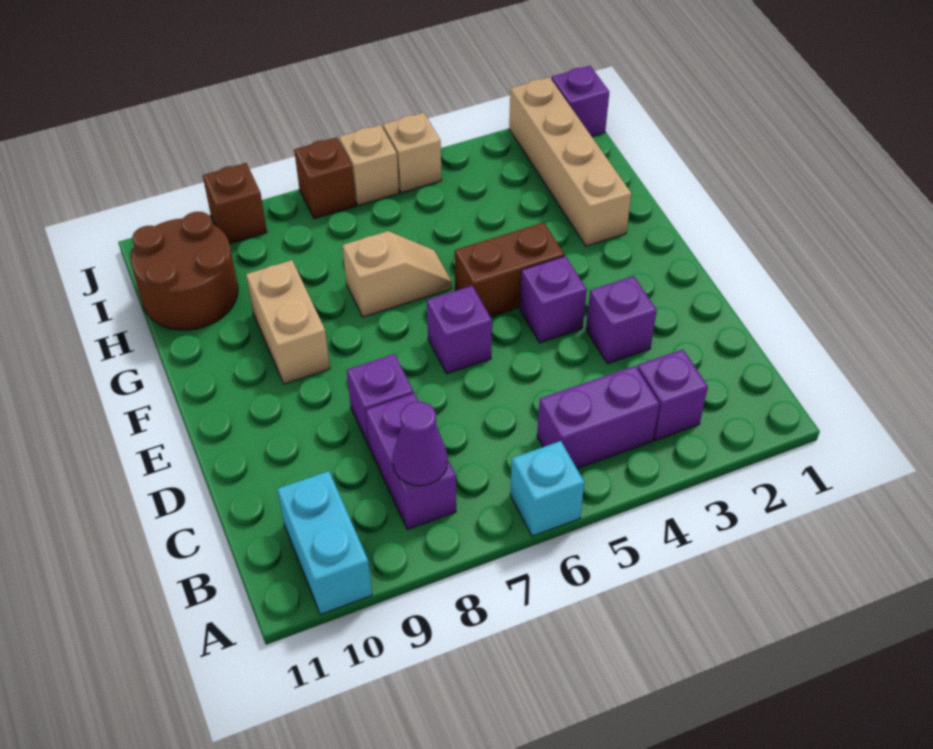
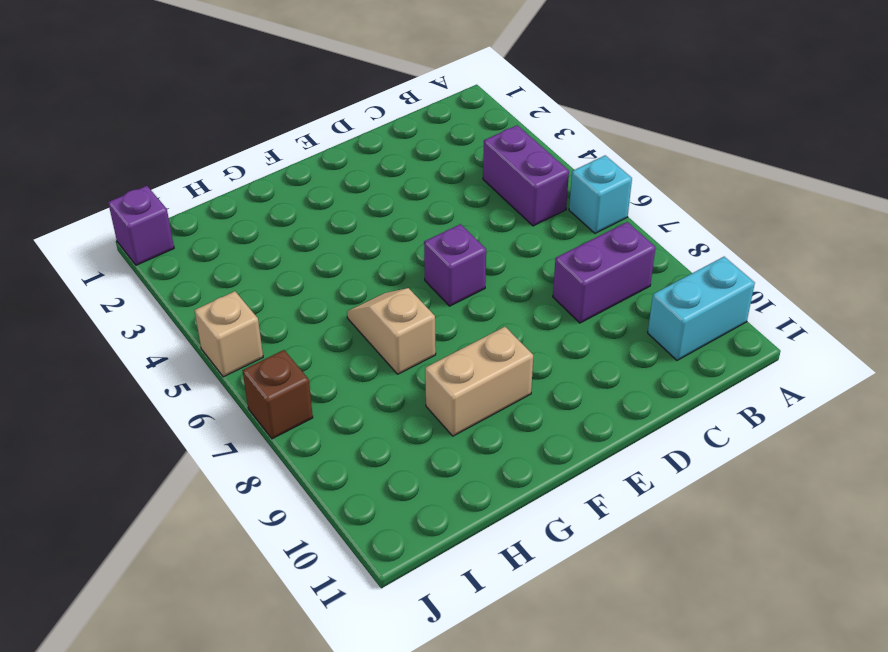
none -> purple brick B3 level 1
none -> purple brick D3 level 1
none -> purple brick D8 level 1

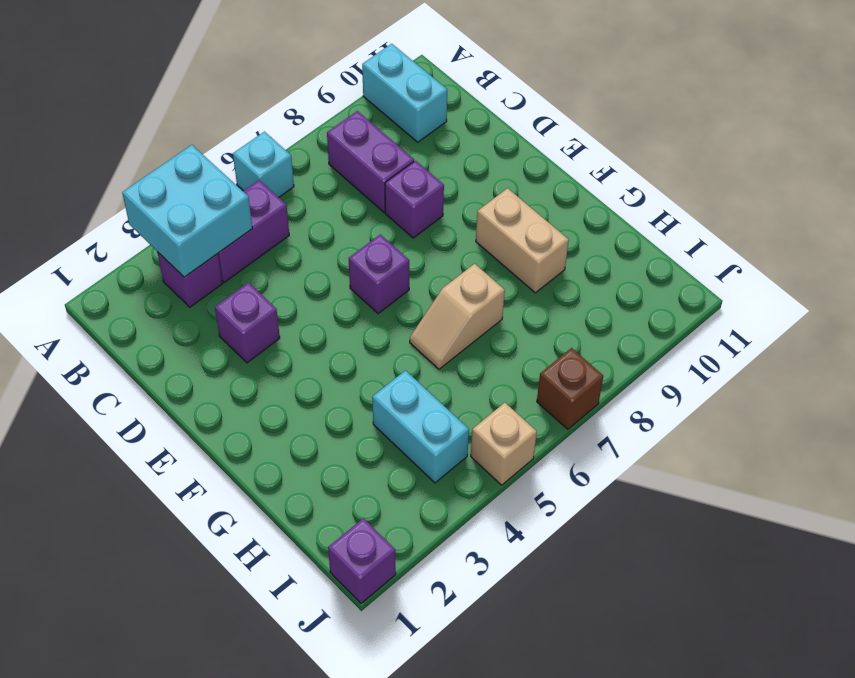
cyan brick A3:B4 level 2 -> none
cyan brick H4:I4 level 1 -> none
none -> purple brick E4 level 1
none -> brown brick F4:F5 level 1
none -> tan brick G2:J2 level 1

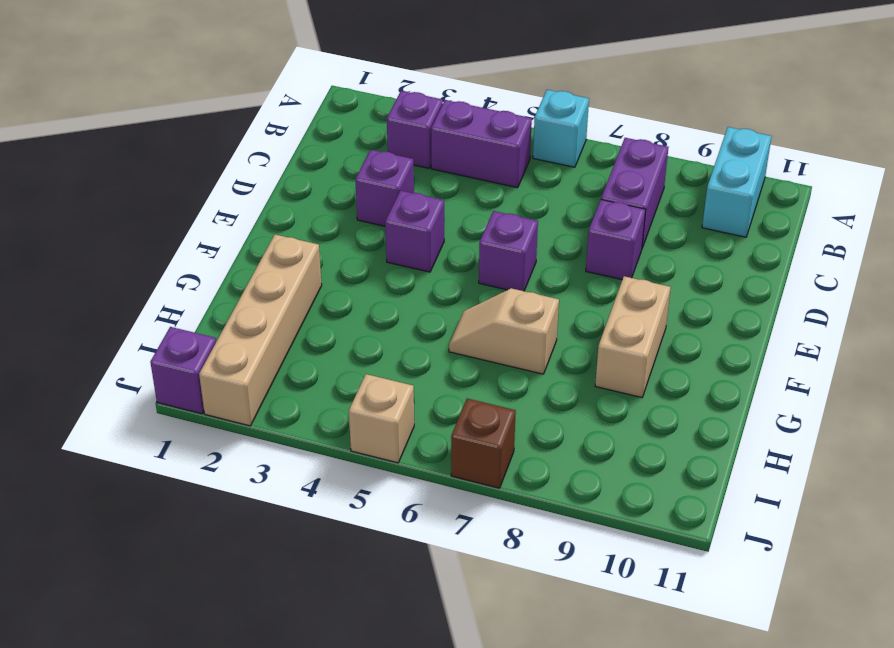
none -> brown brick F4:F5 level 1
none -> brown round brick H10:I11 level 1
none -> tan brick J6 level 1

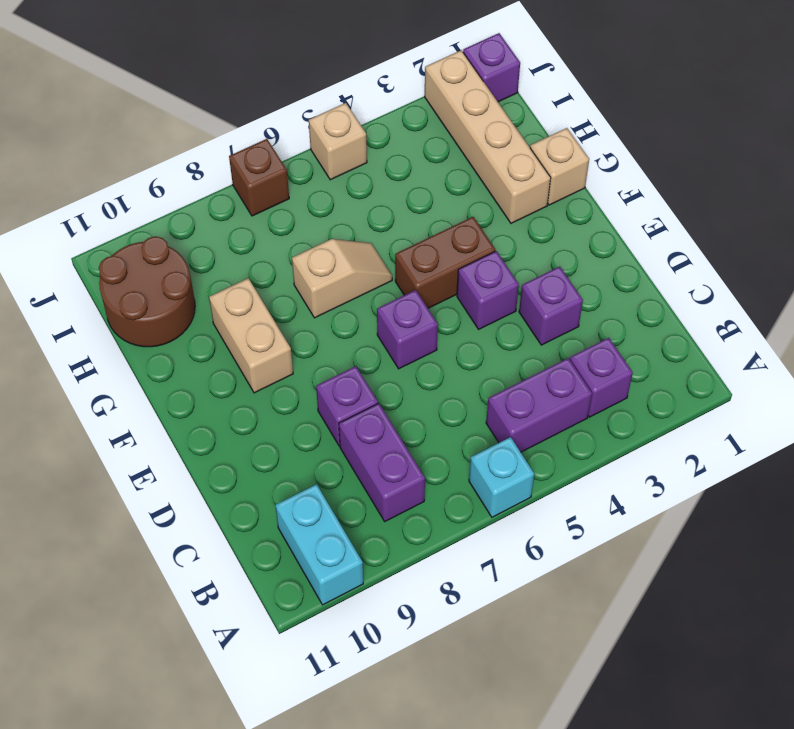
tan brick G1 level 1 -> tan brick J6 level 1
none -> brown brick J9 level 1
none -> purple cone B8 level 2

